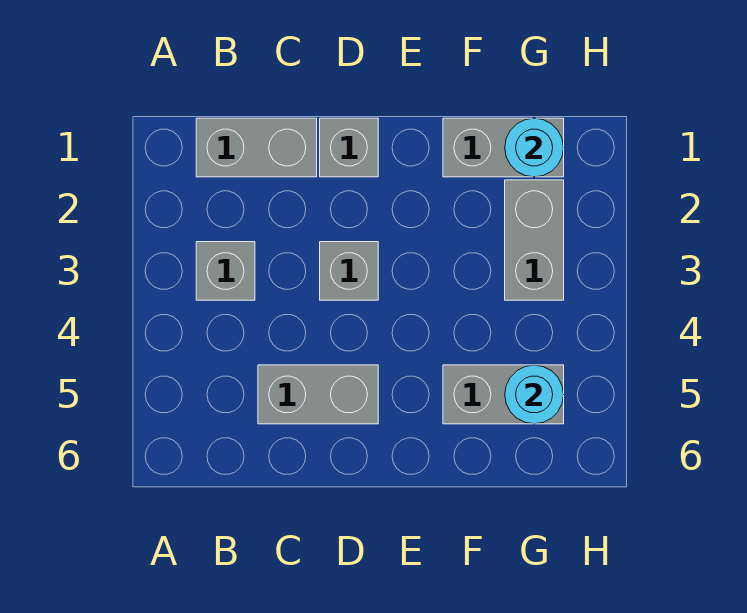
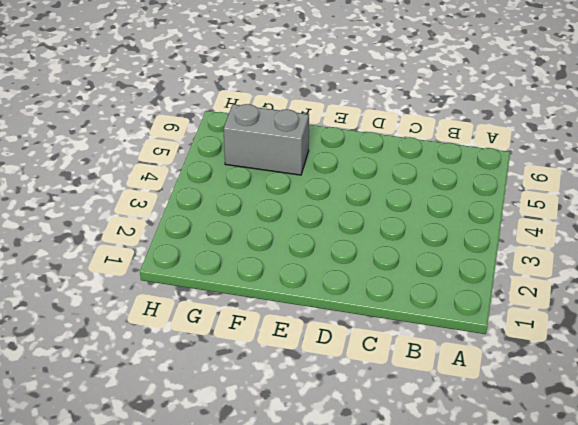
none -> grey brick B1:C1 level 1
none -> grey brick B3 level 1

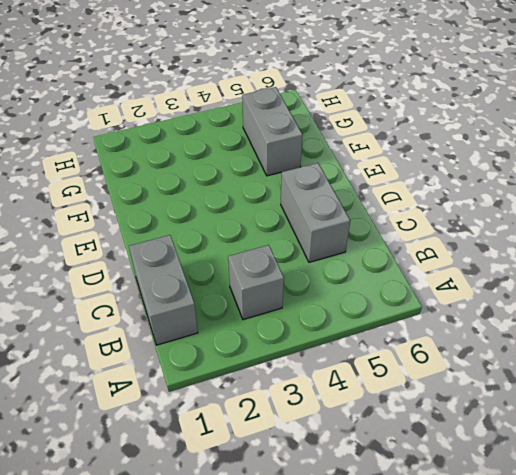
none -> grey brick D1 level 1
none -> grey brick D3 level 1

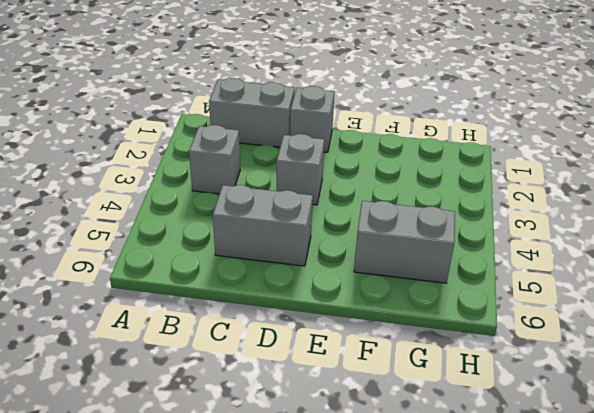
none -> grey brick F1:G1 level 1
none -> grey brick G2:G3 level 1

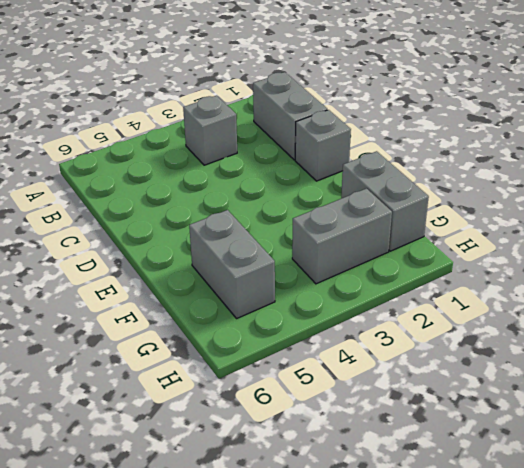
none -> grey brick C5:D5 level 1
none -> grey brick D3 level 1

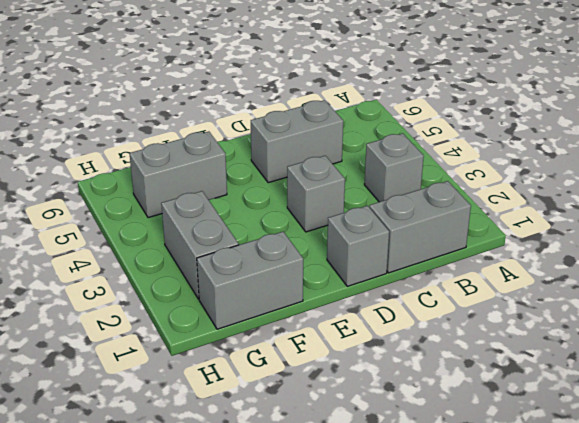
none -> cyan round brick G1 level 2
none -> cyan round brick G5 level 2

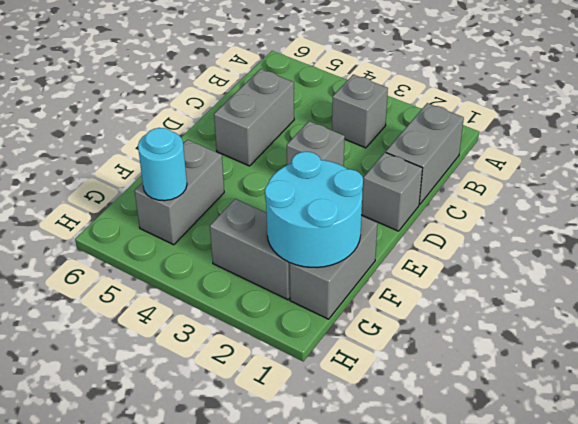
cyan round brick F1:G2 level 2 -> cyan round brick G1 level 2

